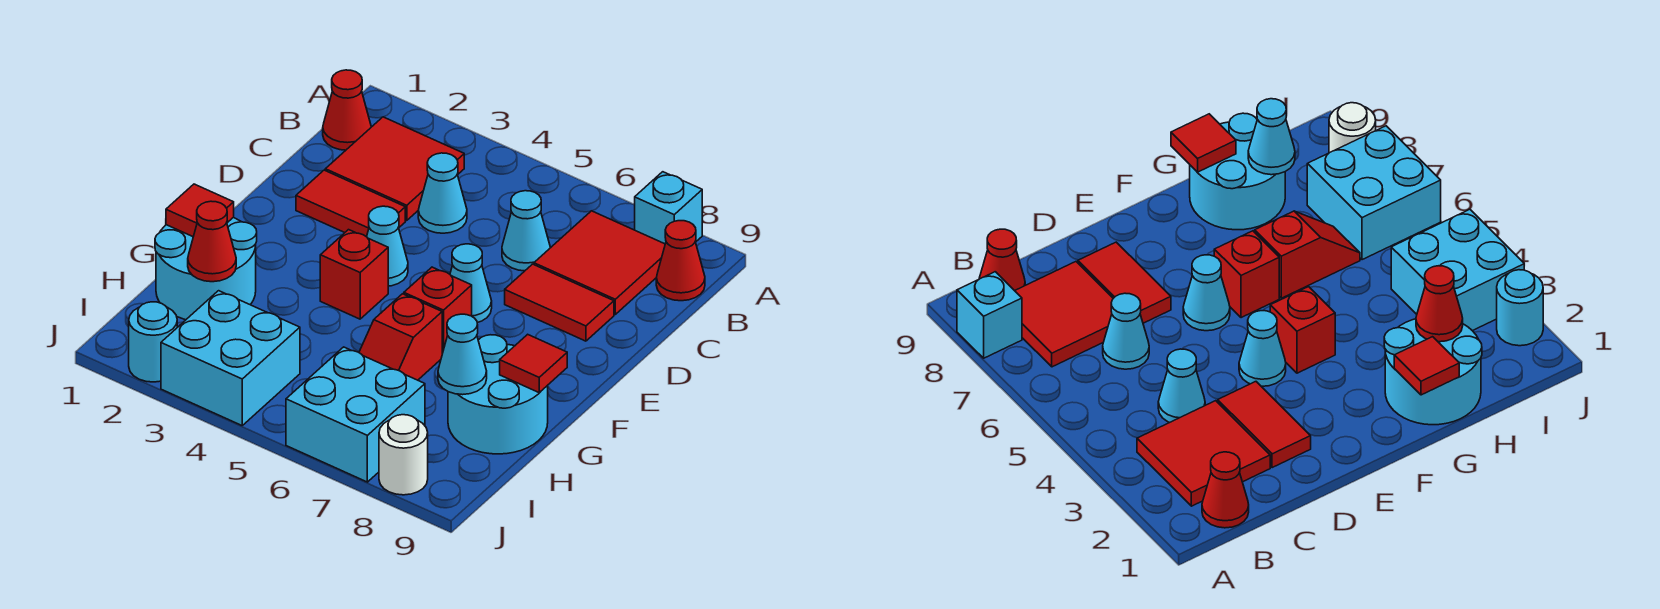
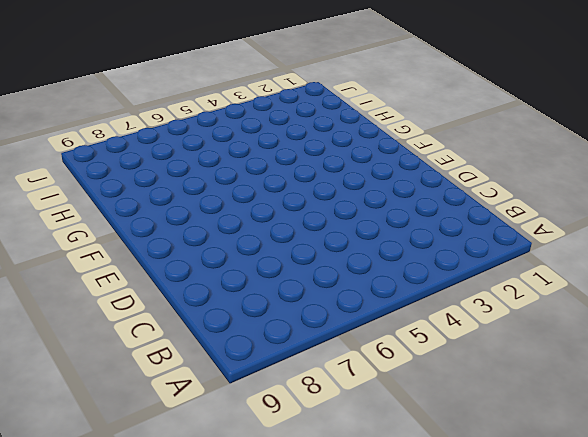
none -> cyan brick A8 level 1
none -> red cone B1 level 1
none -> red tile B2:C3 level 1

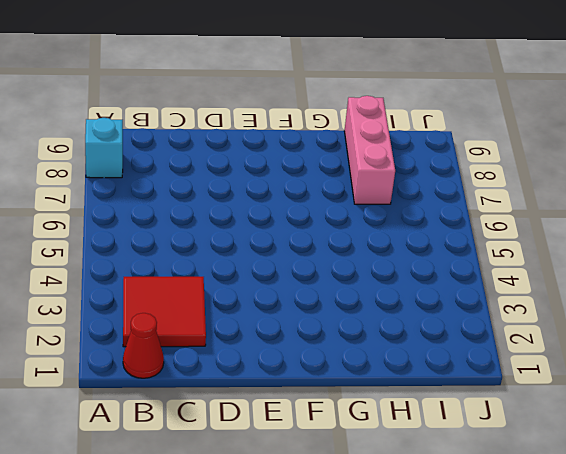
pink brick H7:H9 level 1 -> cyan round brick G8:H9 level 1
none -> red tile B7:C8 level 1
none -> red cone B9 level 1
none -> cyan cone C4 level 1

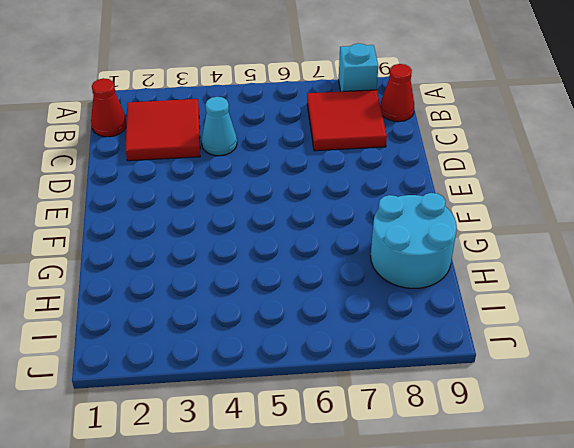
none -> cyan cone C6 level 1
none -> red tile D2:D3 level 1
none -> red tile D7:D8 level 1

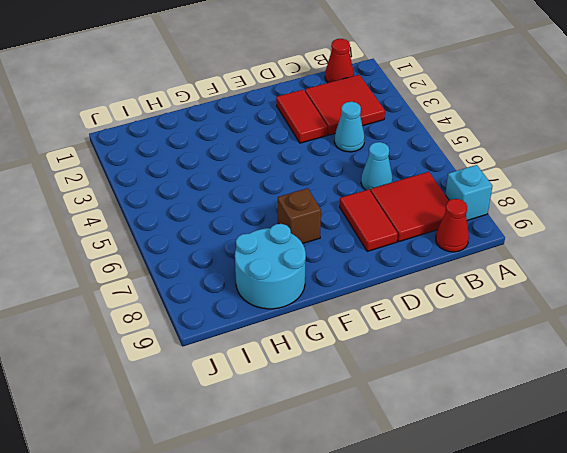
brown brick F7 level 1 -> none
none -> cyan cone E4 level 1
none -> cyan cone E6 level 1
none -> red brick F4 level 1

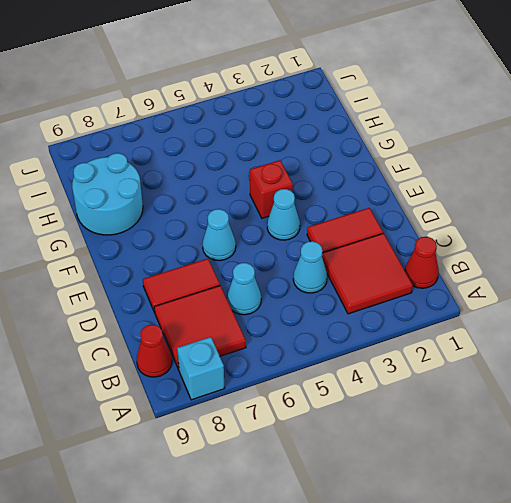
none -> red brick F6 level 1
none -> cyan round brick G1:H2 level 1
none -> red slope G6:H6 level 1 top G

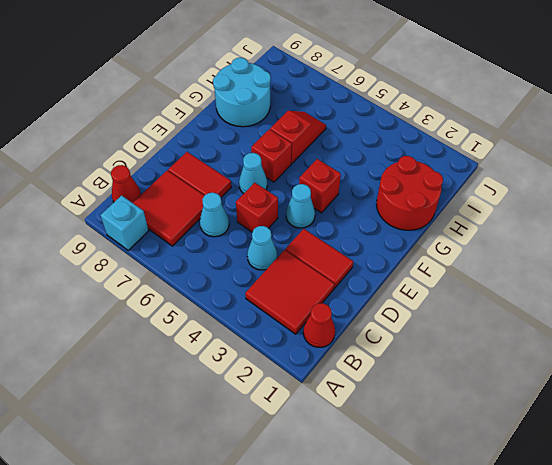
red brick D5 level 1 -> none
red round brick G1:H2 level 1 -> cyan round brick G1:H2 level 1
none -> cyan brick I3:J4 level 1
none -> cyan brick I6:J7 level 1
none -> cyan round brick J2 level 1

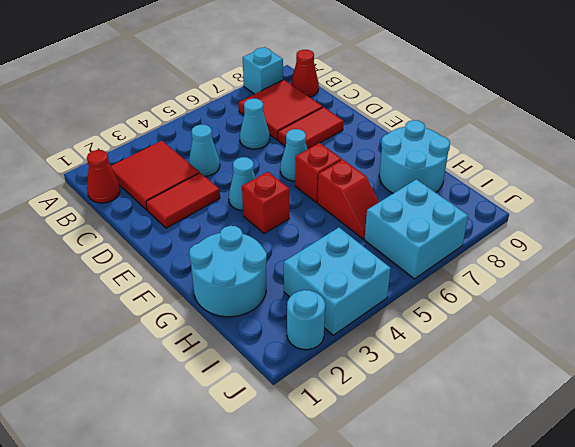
none -> white round brick J8 level 1
none -> red tile G1 level 2
none -> red tile G9 level 2

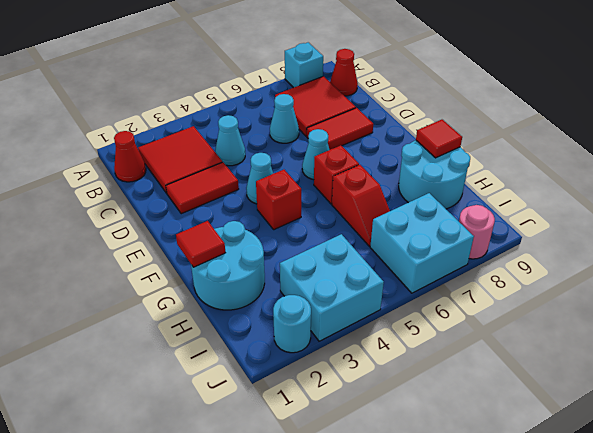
pink round brick J8 level 1 -> white round brick J8 level 1
none -> red cone H2 level 2
none -> cyan cone H8 level 2

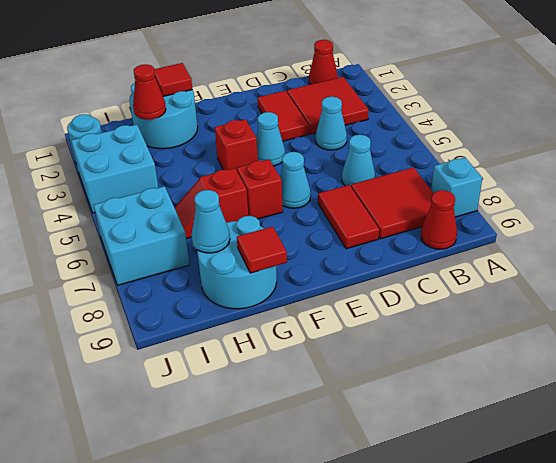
none -> white round brick J8 level 1

